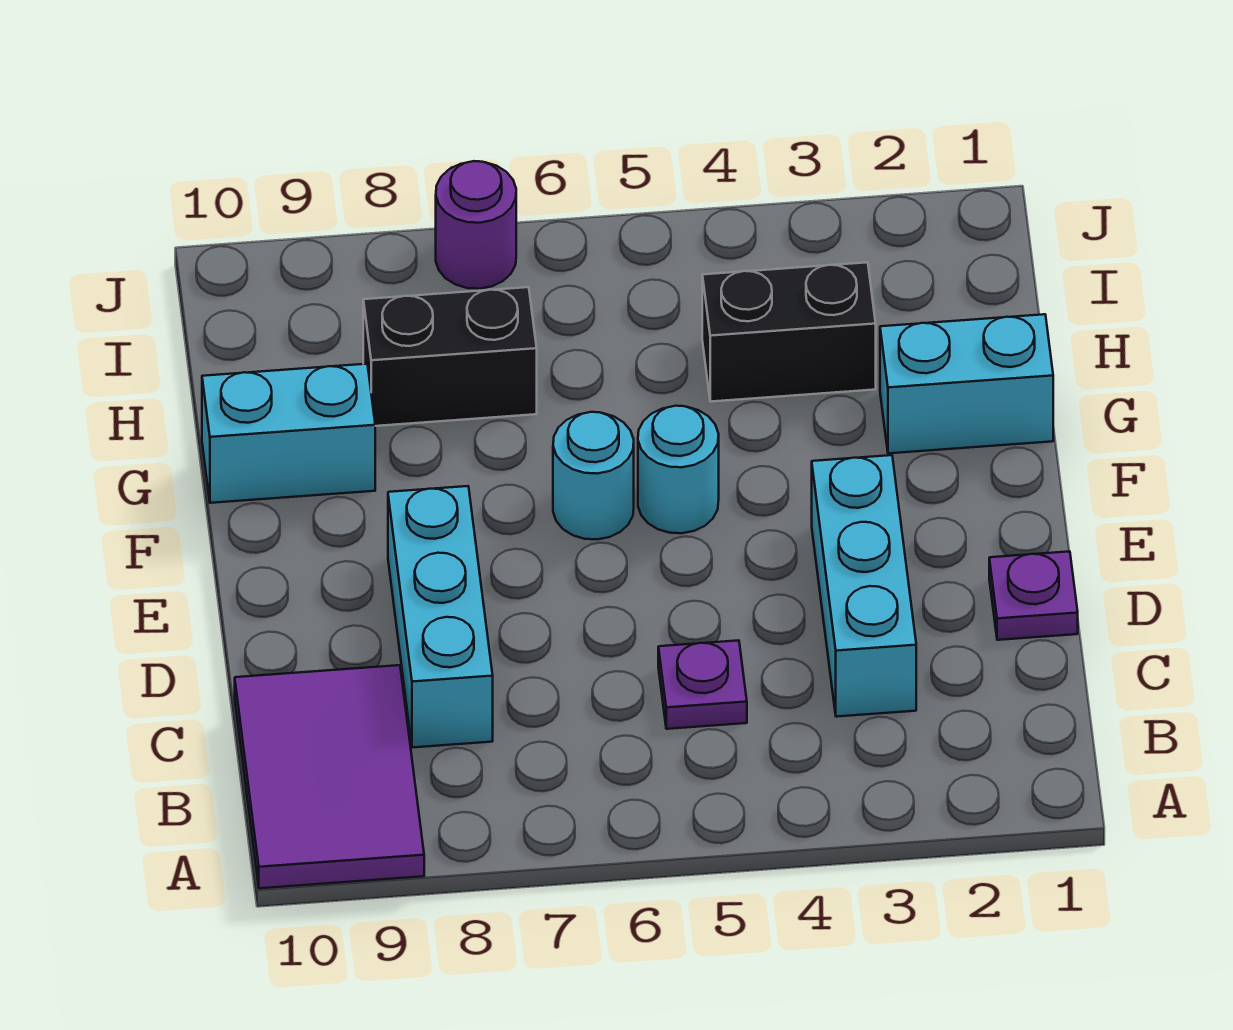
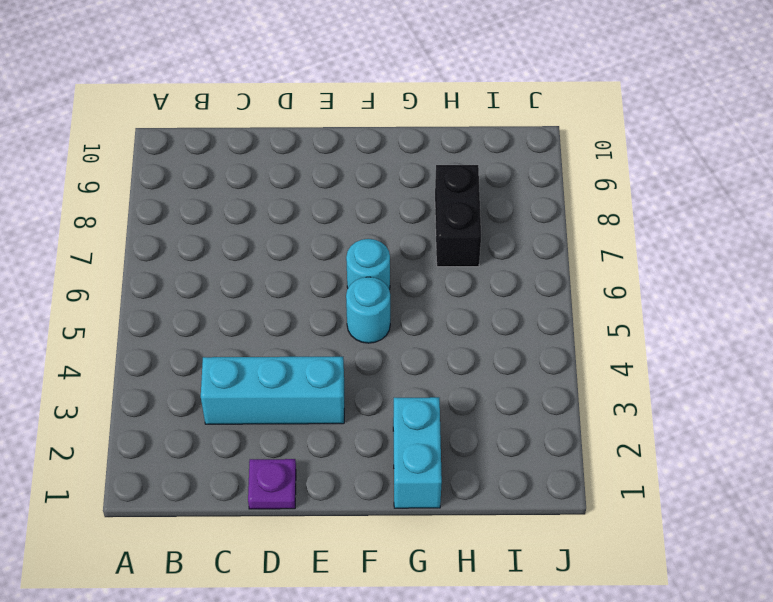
none -> purple tile A9:C10 level 1
none -> purple plate C5 level 1
none -> cyan brick C8:E8 level 1

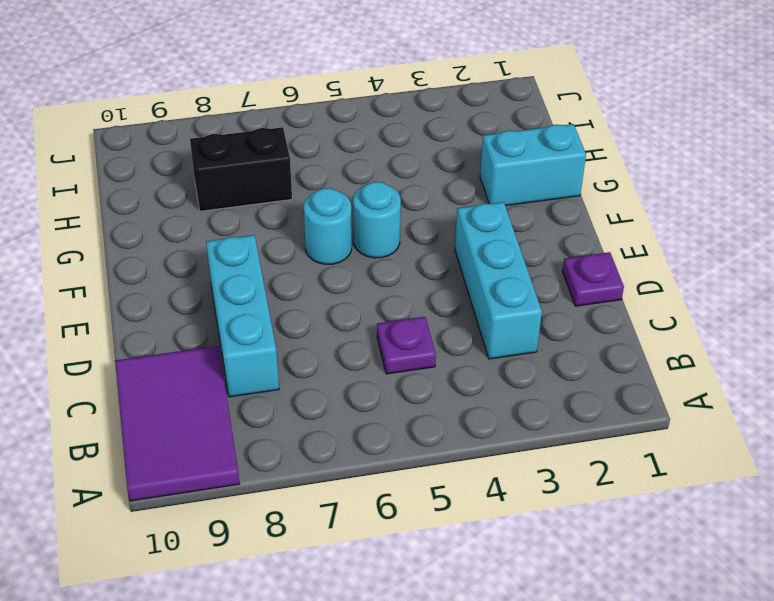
none -> cyan brick G9:G10 level 1
none -> black brick H3:H4 level 1
none -> purple round brick J7 level 1

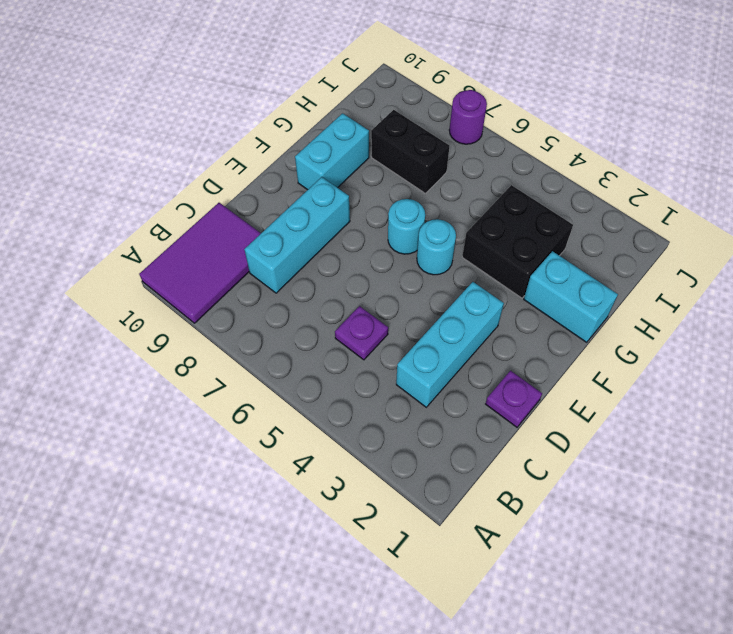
cyan brick F9:G9 level 1 -> cyan brick G9:G10 level 1
black brick G3:H4 level 1 -> black brick H3:H4 level 1

